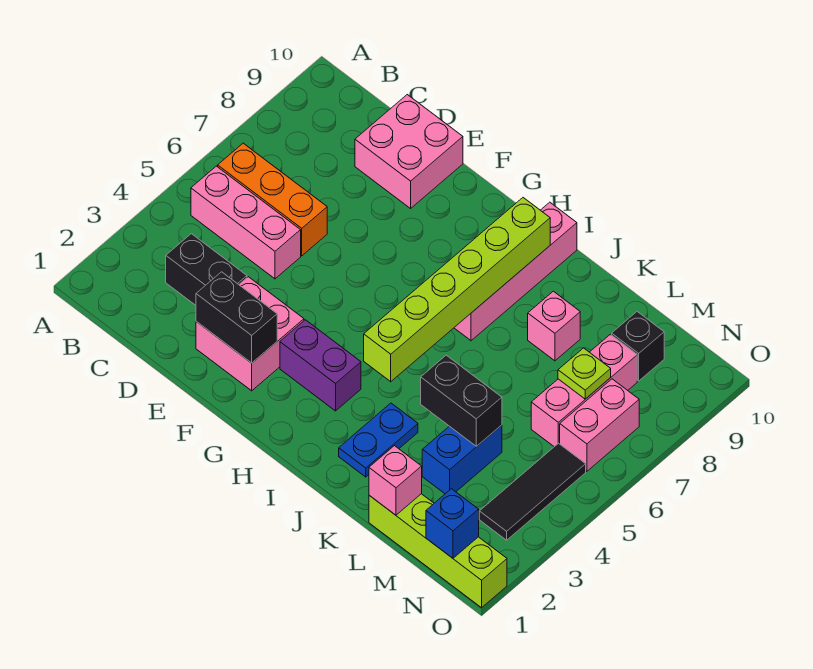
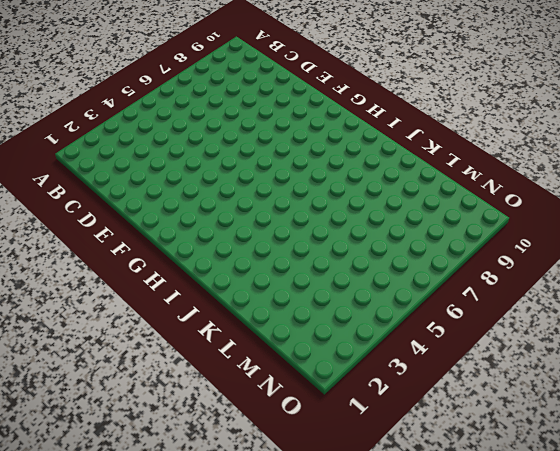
none -> pink brick B5:D5 level 1
none -> orange brick B6:D6 level 1
none -> black brick C3:D3 level 1

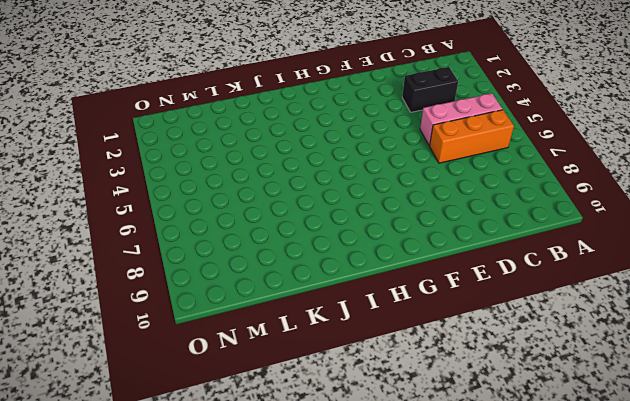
none -> pink brick D9:E10 level 1
none -> pink brick E2:F3 level 1
none -> purple brick G3:H3 level 1

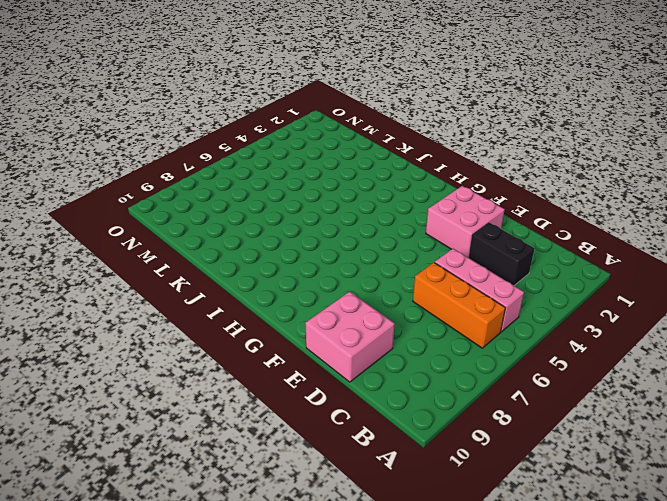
none -> purple brick G3:H3 level 1
none -> pink brick I7:I10 level 1
none -> blue plate J2:J3 level 1

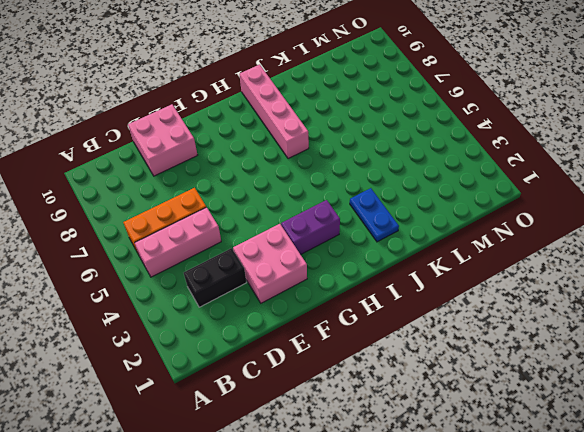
none -> pink brick K8 level 1
none -> lime brick L1:O1 level 1
none -> blue brick L3:L4 level 1

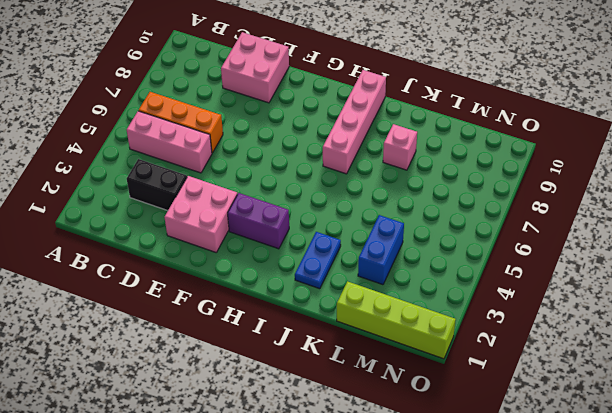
none -> pink brick M6:M8 level 1
none -> black brick M9 level 1
none -> black tile N3:N5 level 1

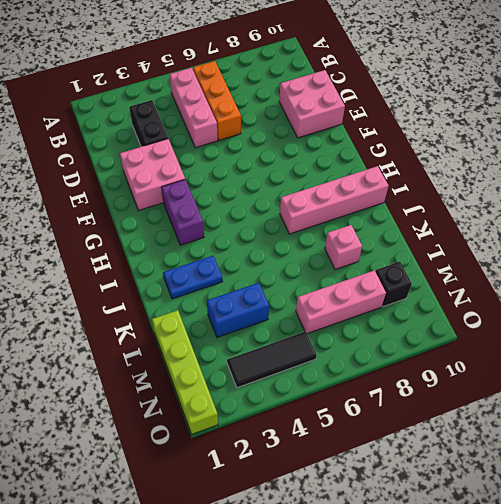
none -> pink brick N6:N7 level 1
none -> black brick E2:F2 level 2
none -> lime brick I4:I9 level 2

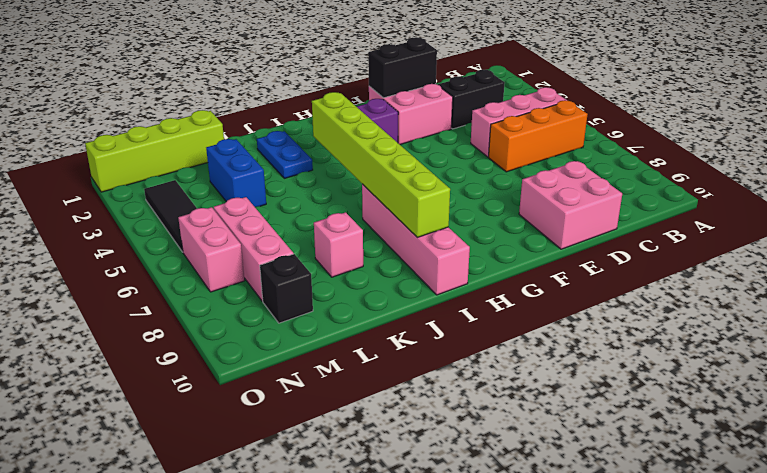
none -> black brick K4:L4 level 2
none -> pink brick L1 level 2
none -> lime plate M7 level 2

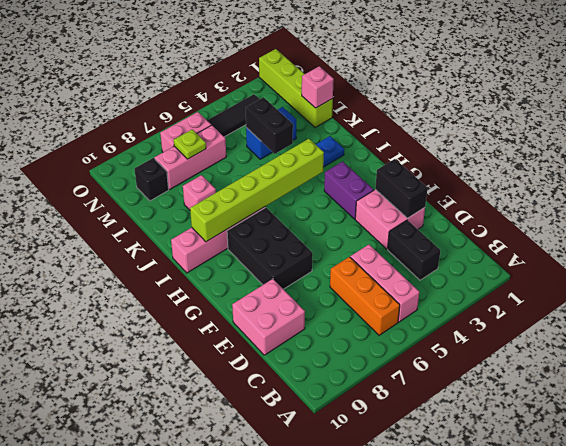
black brick F7:H8 level 1 -> none
none -> blue brick N1 level 2

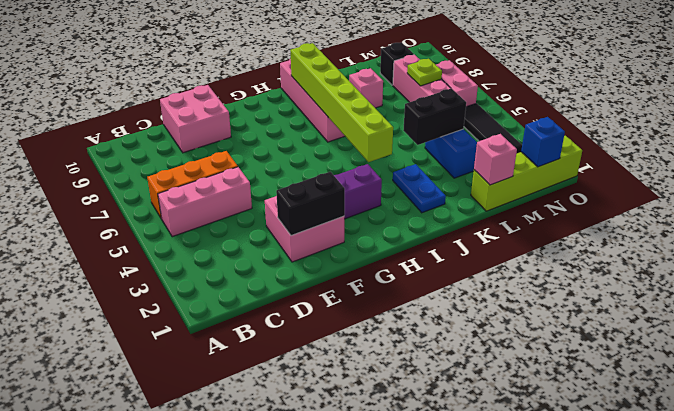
none -> black brick C3:D3 level 1

